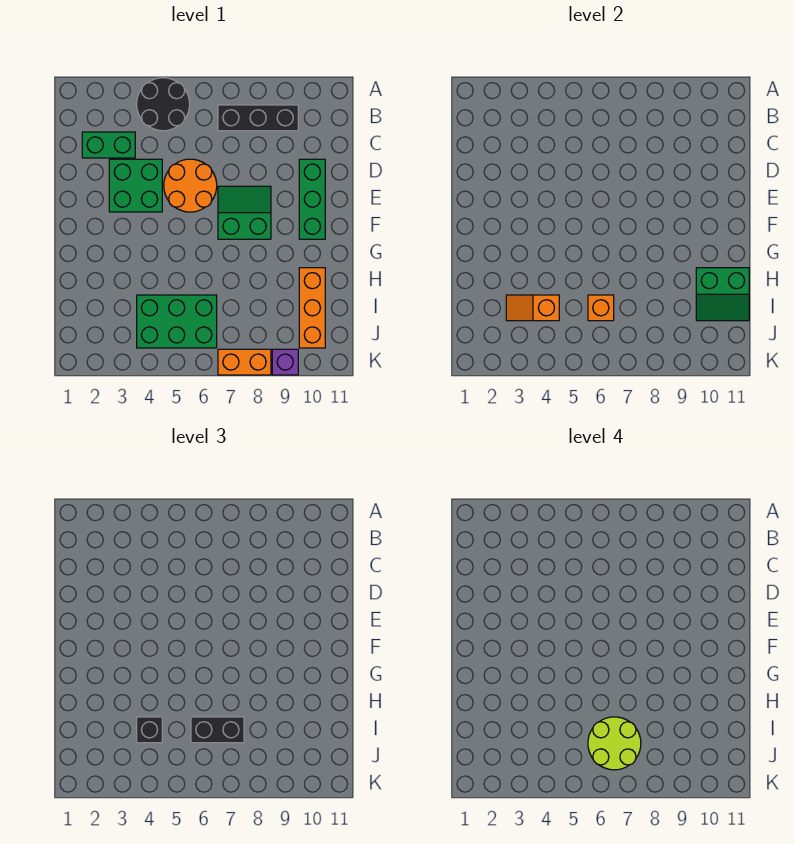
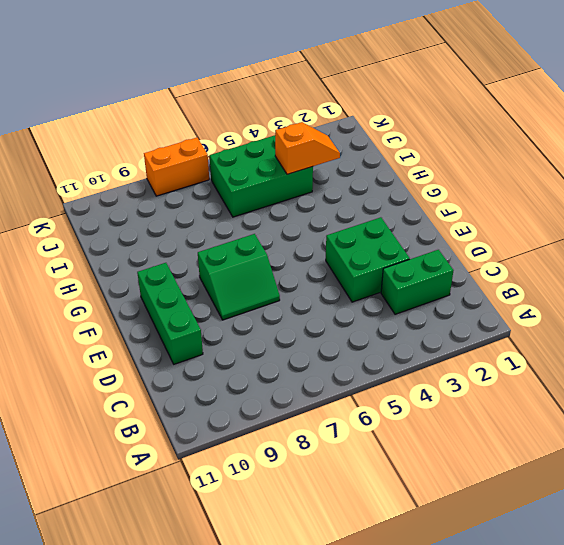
none -> black round brick A4:B5 level 1
none -> black brick B7:B9 level 1
none -> orange round brick D5:E6 level 1

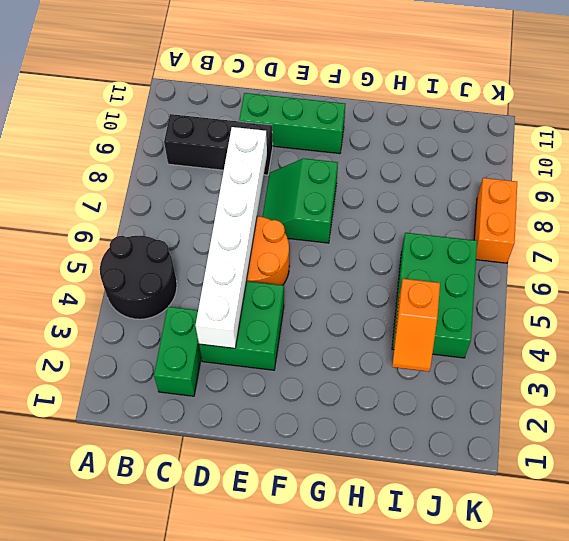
black brick B9:D9 level 1 -> black brick B7:B9 level 1
white brick D3:D8 level 2 -> none
none -> orange brick H10:J10 level 1
none -> purple brick K9 level 1
none -> green slope H10:I11 level 2 top H

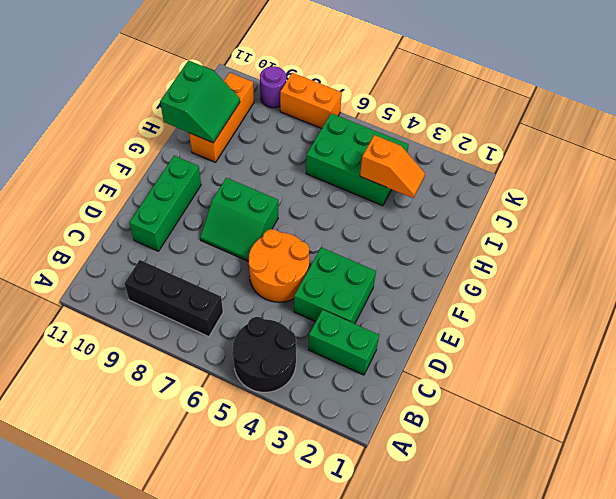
green slope H10:I11 level 2 top 11 -> green slope H10:I11 level 2 top H
purple round brick K9 level 1 -> purple brick K9 level 1
none -> orange brick I6 level 2
none -> black brick I4 level 3
none -> black brick I6:I7 level 3

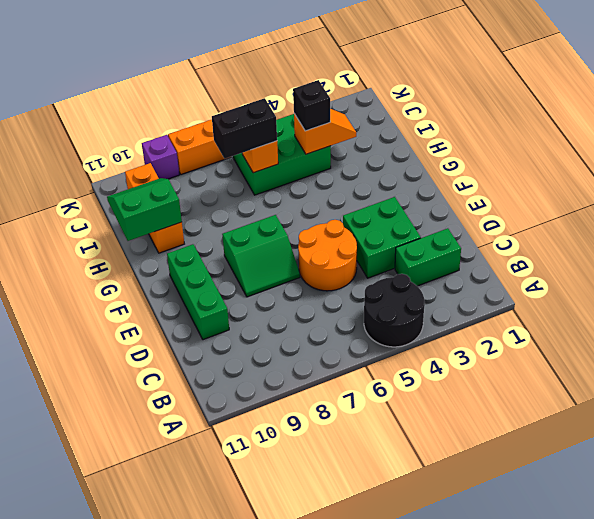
none -> black brick B7:B9 level 1
none -> lime round brick I6:J7 level 4

